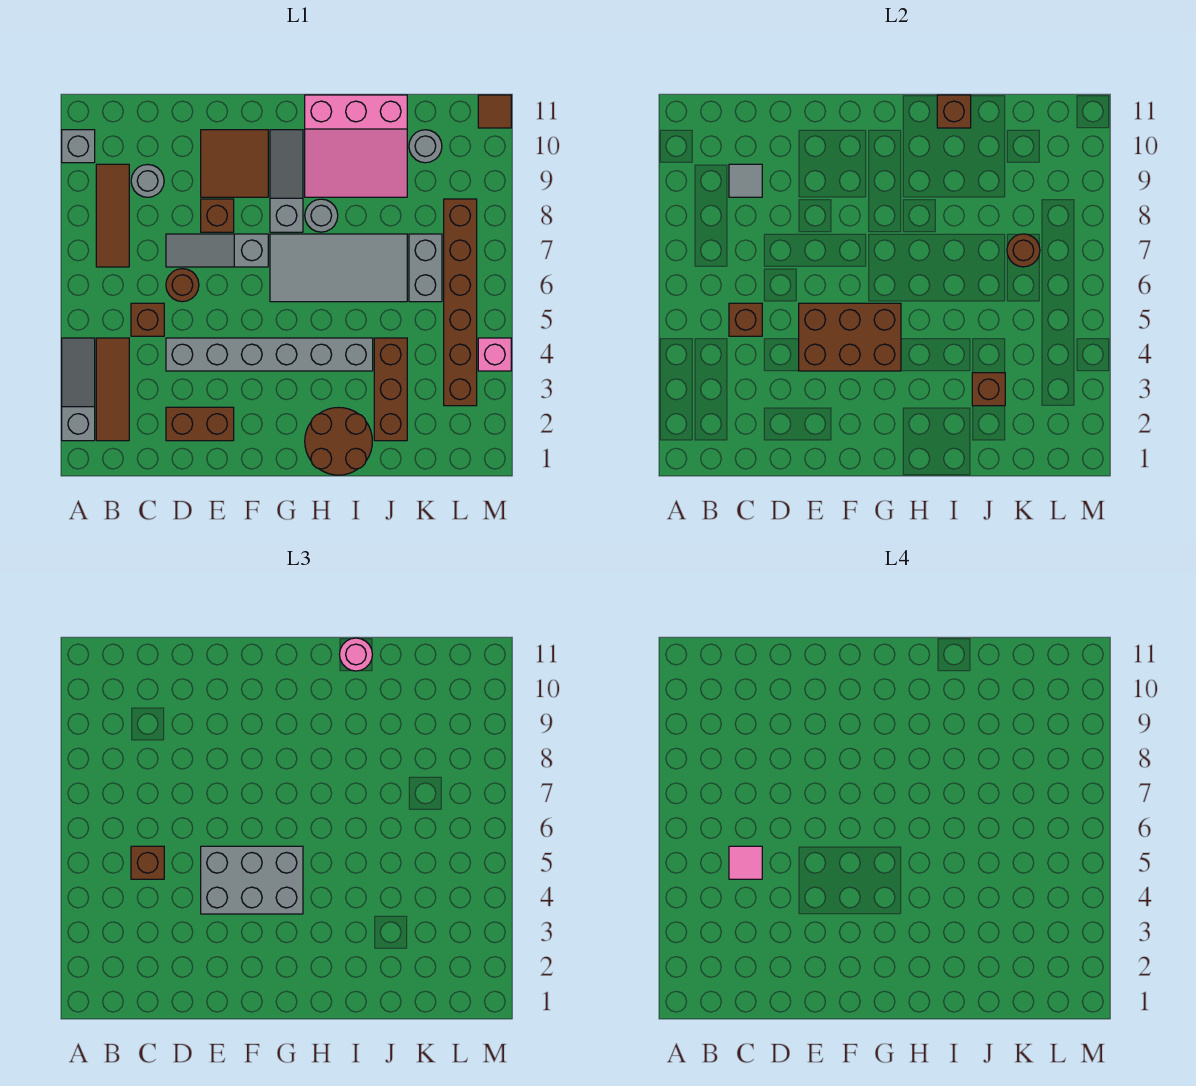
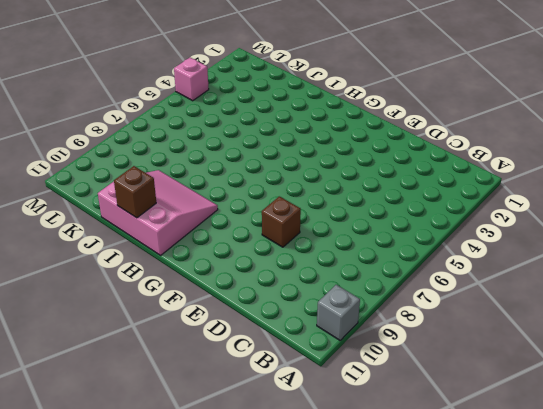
none -> grey slope A2:A4 level 1 top 2
none -> brown tile B2:B4 level 1
none -> brown tile B7:B9 level 1
none -> brown brick C5 level 1

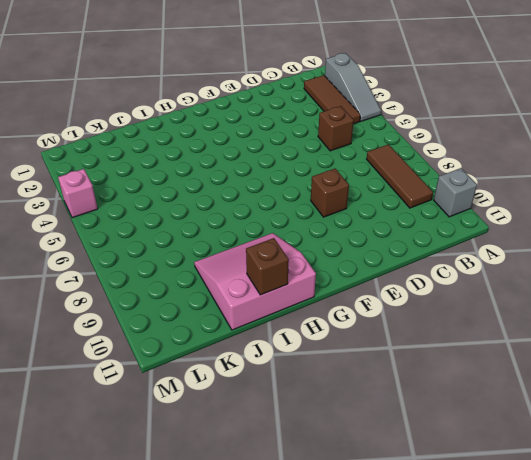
none -> grey round brick C9 level 1
none -> brown brick D2:E2 level 1
none -> grey brick D4:I4 level 1
none -> brown round brick D6 level 1

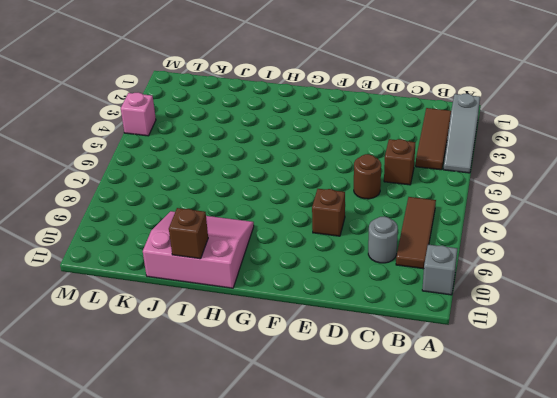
none -> brown brick D2:E2 level 1
none -> grey brick D4:I4 level 1
none -> grey slope D7:F7 level 1 top F
none -> brown tile E9:F10 level 1

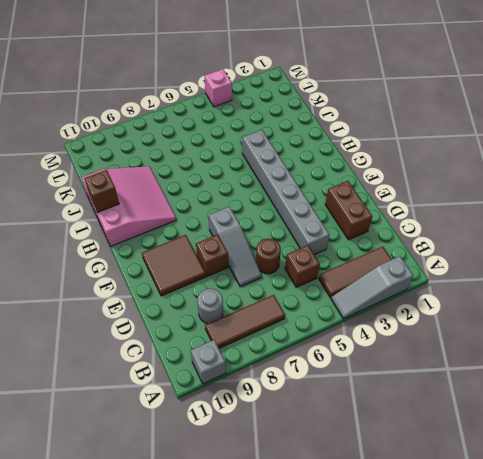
none -> grey tile G6:J7 level 1
none -> grey slope G8:G10 level 1 top 8
none -> brown round brick H1:I2 level 1
none -> grey round brick H8 level 1

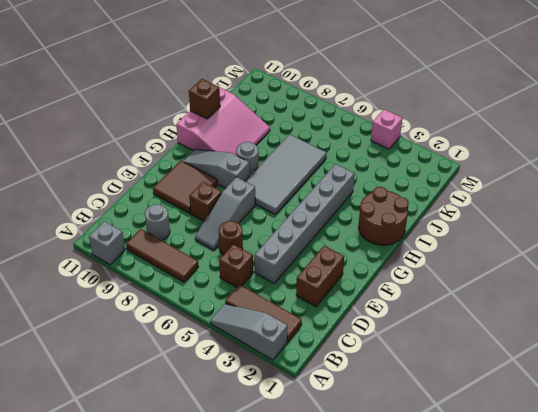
none -> brown brick J2:J4 level 1
none -> grey brick K6:K7 level 1
none -> grey round brick K10 level 1
none -> brown brick L3:L8 level 1

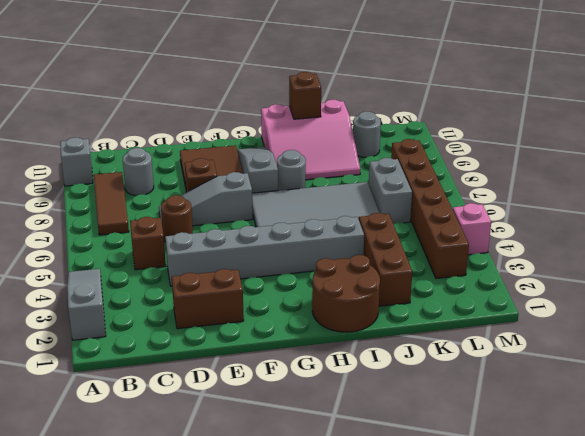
none -> brown tile B2:B4 level 1
none -> brown tile M11 level 1
none -> brown brick C5 level 2
none -> grey tile C9 level 2

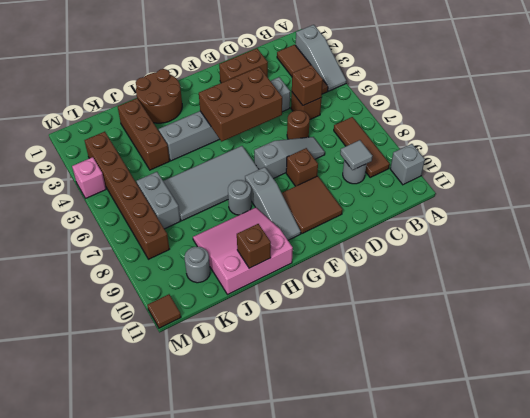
none -> brown brick J3 level 2
none -> brown round brick K7 level 2
none -> brown brick C5 level 3
none -> grey brick E4:G5 level 3

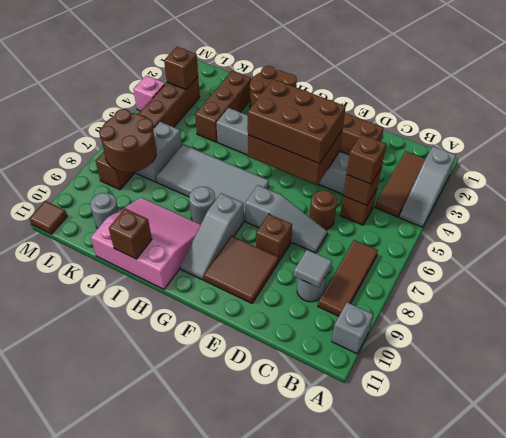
brown brick E4:G5 level 3 -> grey brick E4:G5 level 3
brown round brick K7:L8 level 2 -> brown round brick K7 level 2
brown brick L3 level 2 -> brown brick J3 level 2
none -> pink round brick I11 level 3
none -> pink tile C5 level 4

